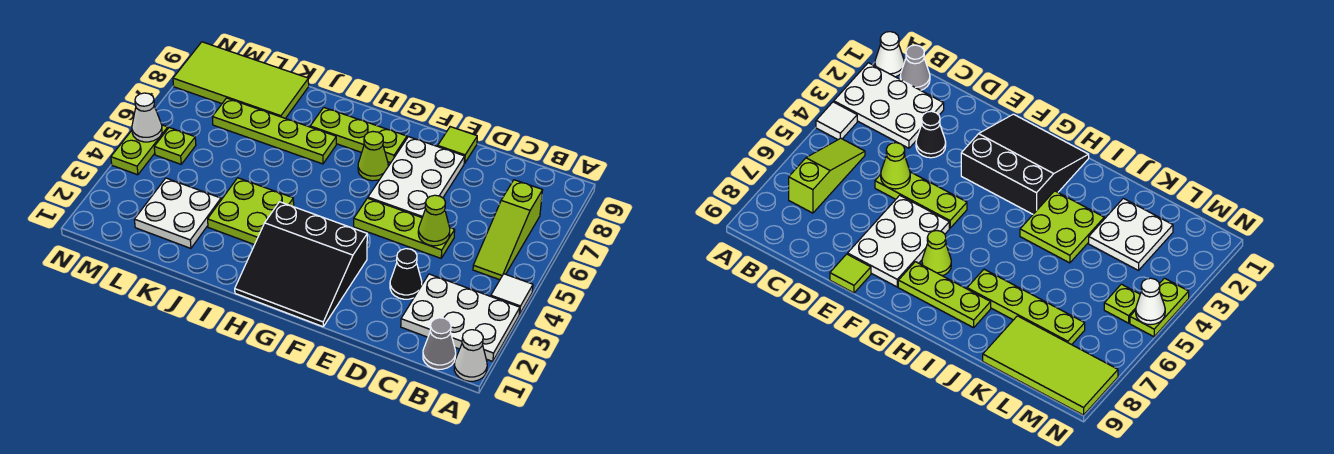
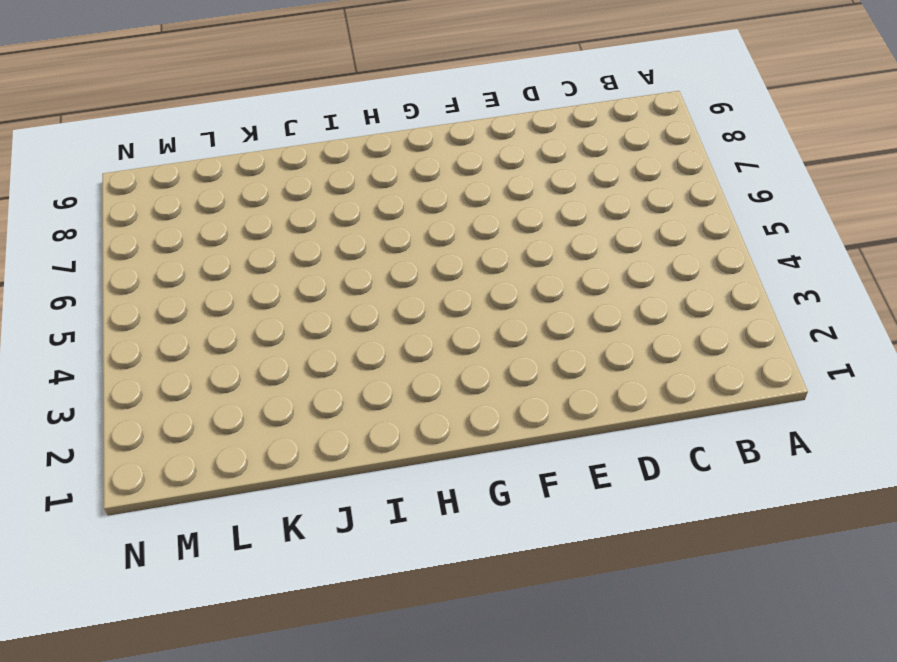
none -> white cone A1 level 1
none -> white plate A2:C3 level 1
none -> white tile A4 level 1

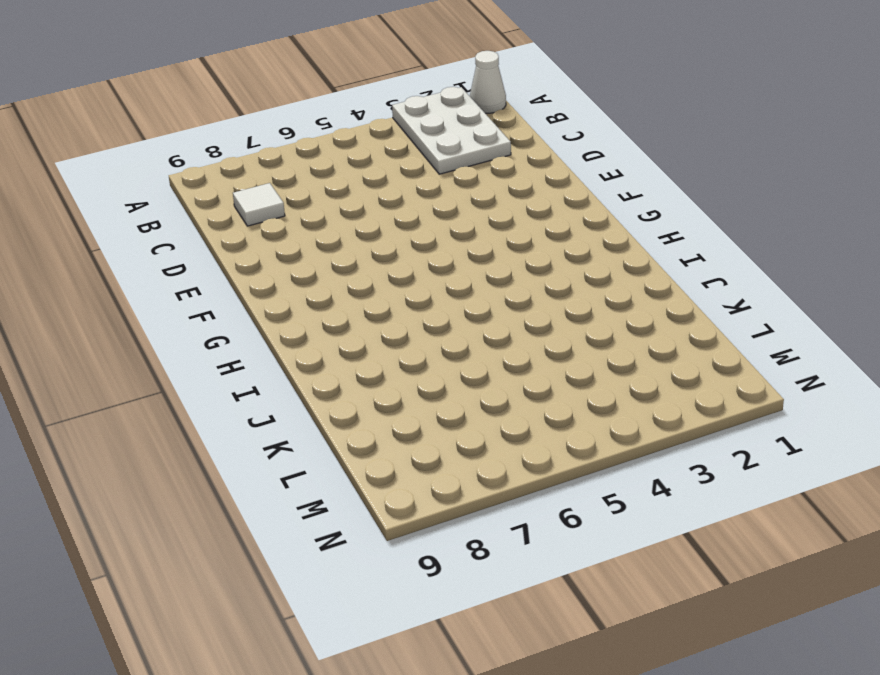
white tile C8 level 1 -> white tile A4 level 1
none -> grey cone B1 level 1
none -> lime slope B5:B7 level 1 top 7
none -> black cone D3 level 1

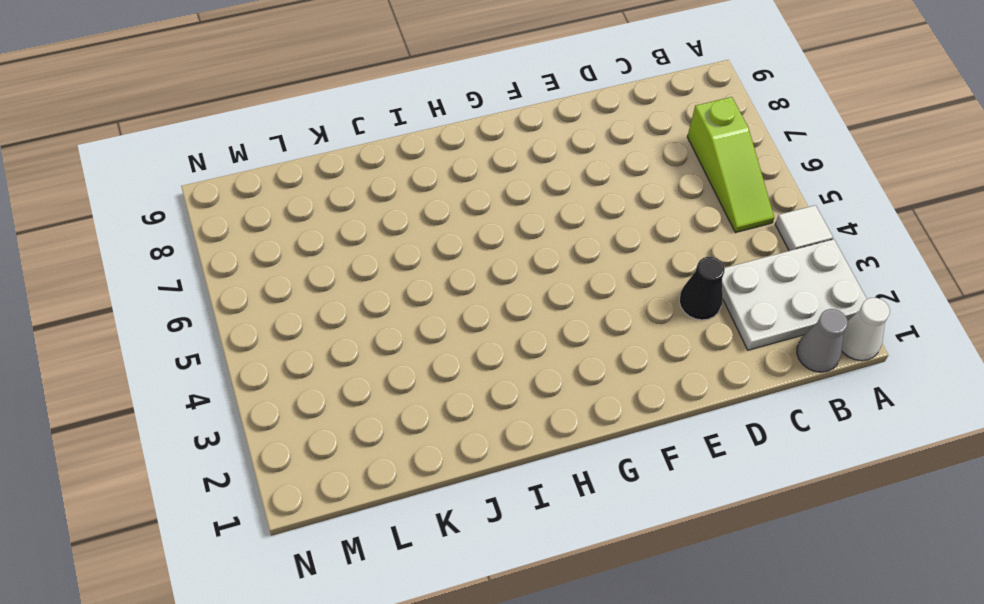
none -> lime plate D5:F5 level 1
none -> white plate E6:F8 level 1
none -> lime tile E9 level 1

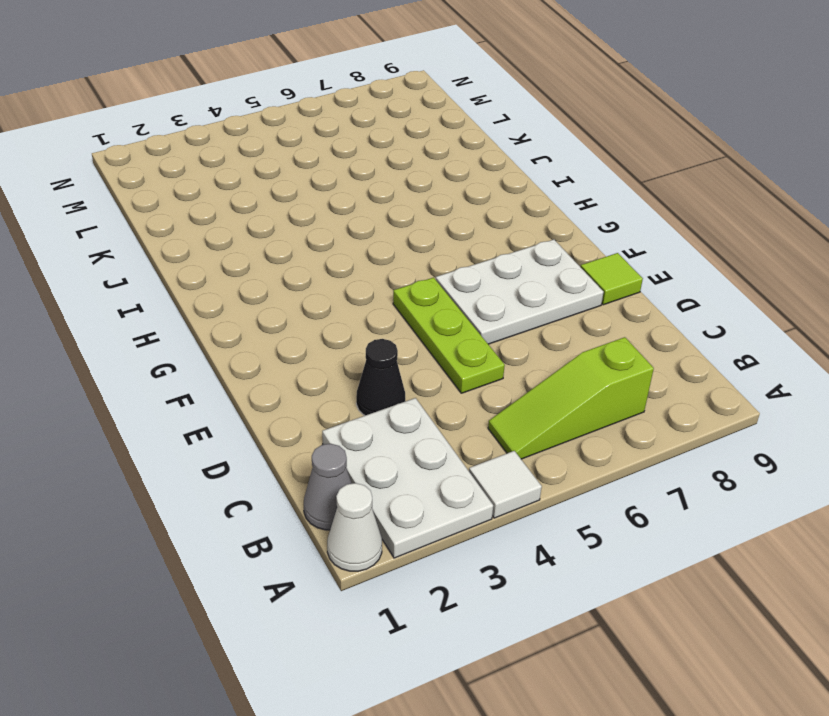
none -> black slope F1:H3 level 1 top 3
none -> lime cone G7 level 1
none -> lime plate G8:I8 level 1

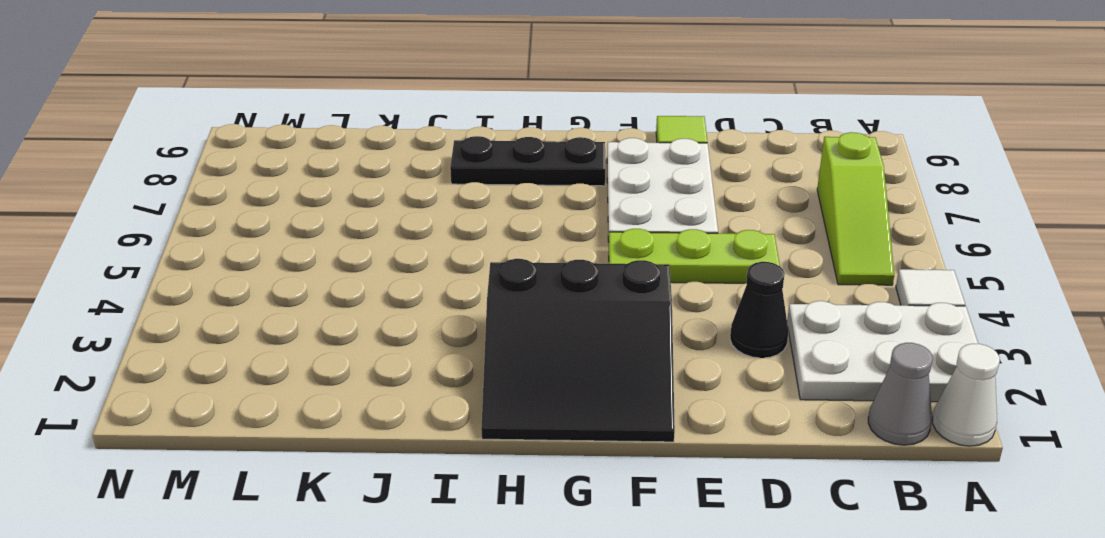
black plate G8:I8 level 1 -> lime plate G8:I8 level 1
none -> lime cone G7 level 1
none -> lime plate I3:J4 level 1
none -> lime plate I7:L7 level 1

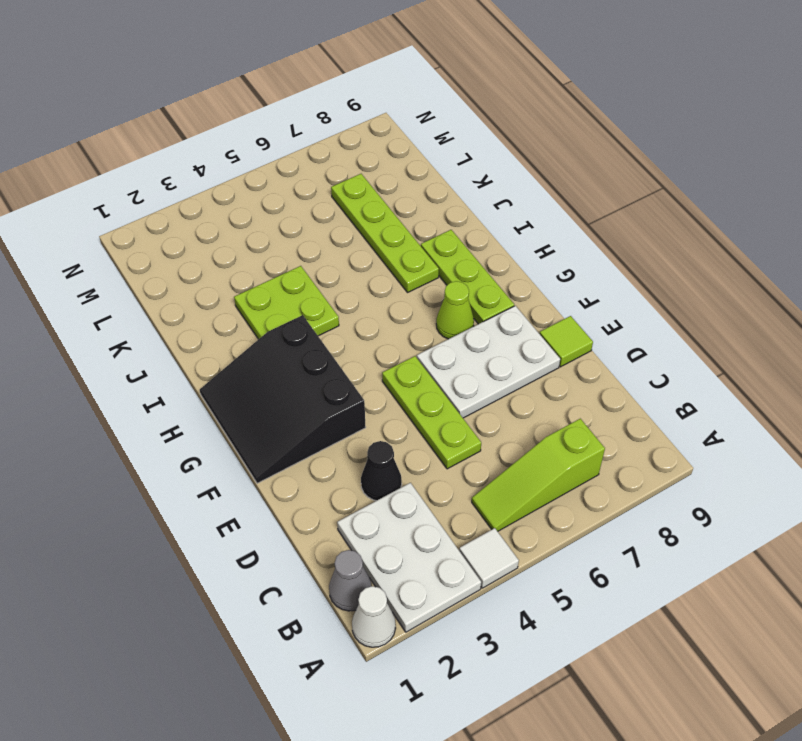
none -> white plate K2:L3 level 1
none -> lime tile K8:N9 level 1
none -> lime plate M5 level 1

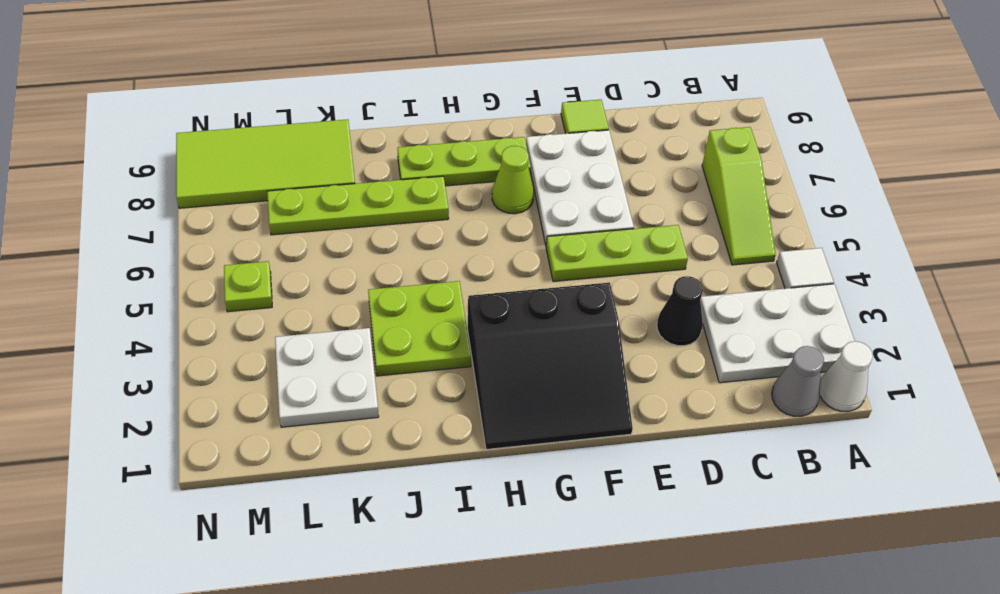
none -> lime plate N4:N5 level 1
none -> lime cone D5 level 2
none -> white cone N5 level 2

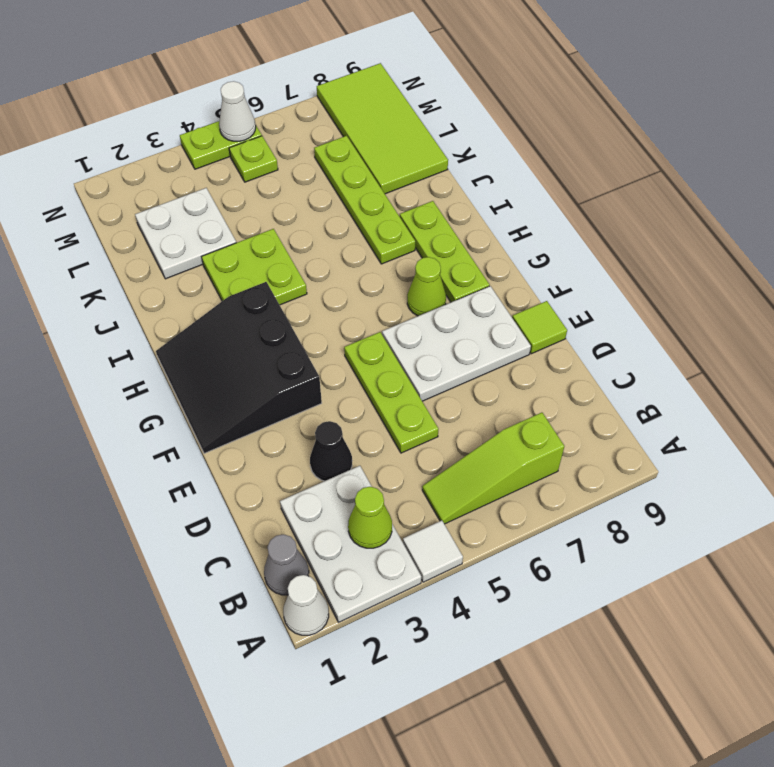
lime cone B3 level 2 -> lime cone D5 level 2

